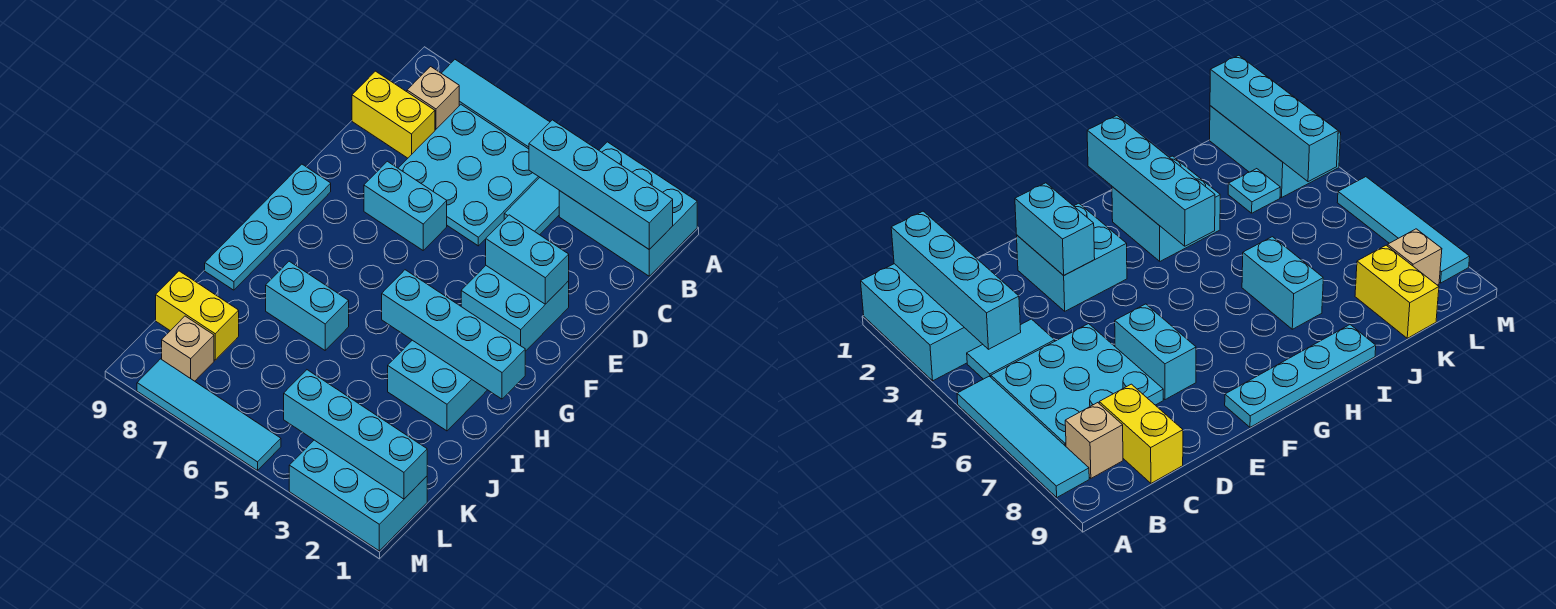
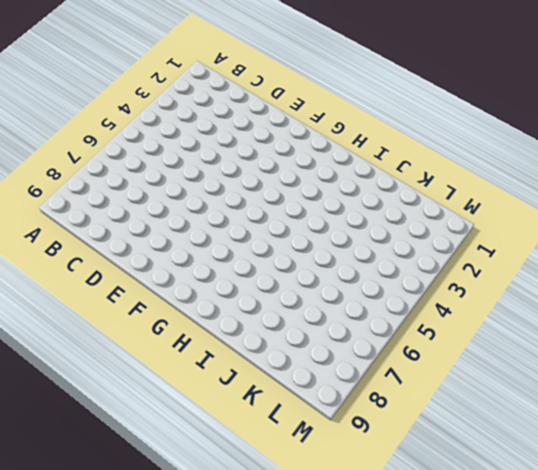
none -> cyan brick A1:B3 level 1
none -> cyan tile A5:A8 level 1
none -> cyan tile B4:C4 level 1

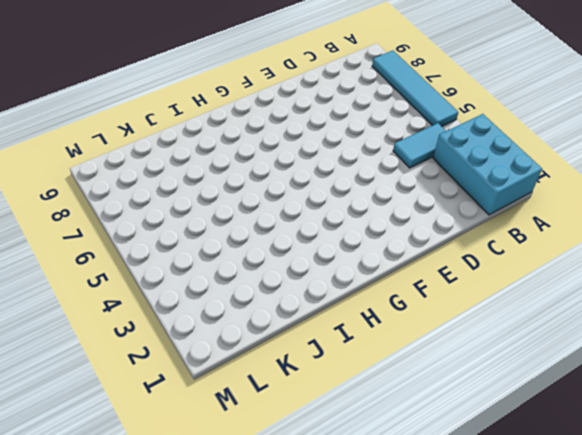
none -> cyan plate B5:D7 level 1
none -> tan brick B8 level 1
none -> yellow brick C8:C9 level 1

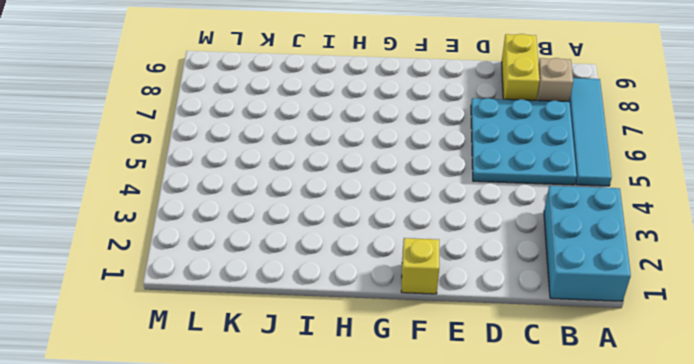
yellow brick F1 level 1 -> none
none -> cyan tile B4:C4 level 1
none -> cyan brick E2:F3 level 1
none -> cyan brick E6:E7 level 1

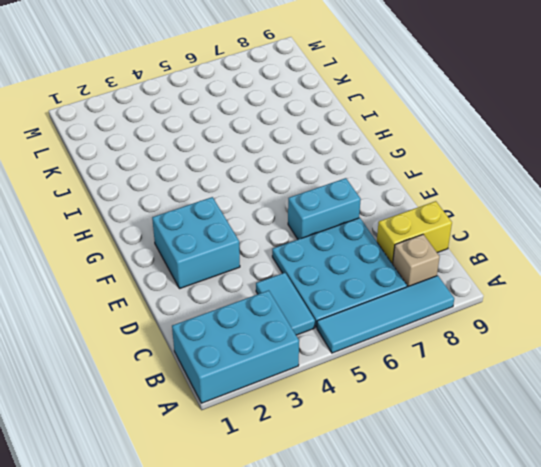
none -> cyan plate F9:I9 level 1
none -> cyan brick H2:I3 level 1
none -> cyan brick I6:I7 level 1

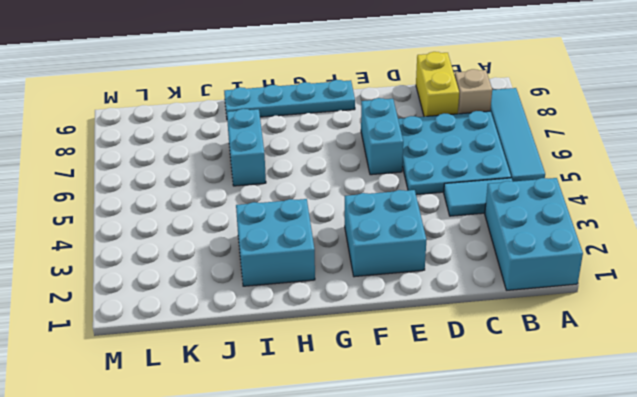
none -> cyan plate K3 level 1
none -> yellow brick K8:K9 level 1
none -> cyan brick L1:M3 level 1

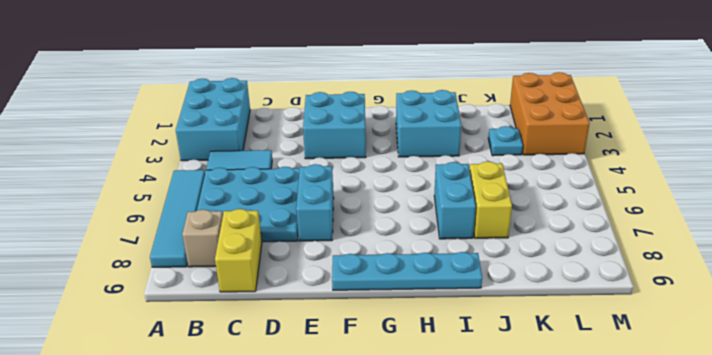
yellow brick J6:J7 level 1 -> yellow brick K8:K9 level 1
orange brick L1:M3 level 1 -> cyan brick L1:M3 level 1
none -> tan brick L8 level 1
none -> cyan tile M5:M8 level 1
none -> cyan brick B1:B4 level 2

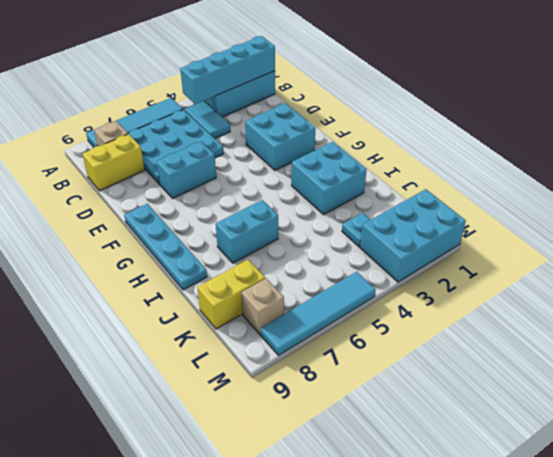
none -> cyan brick E2:E3 level 2
none -> cyan brick H1:H4 level 2
none -> cyan brick L1:L4 level 2

